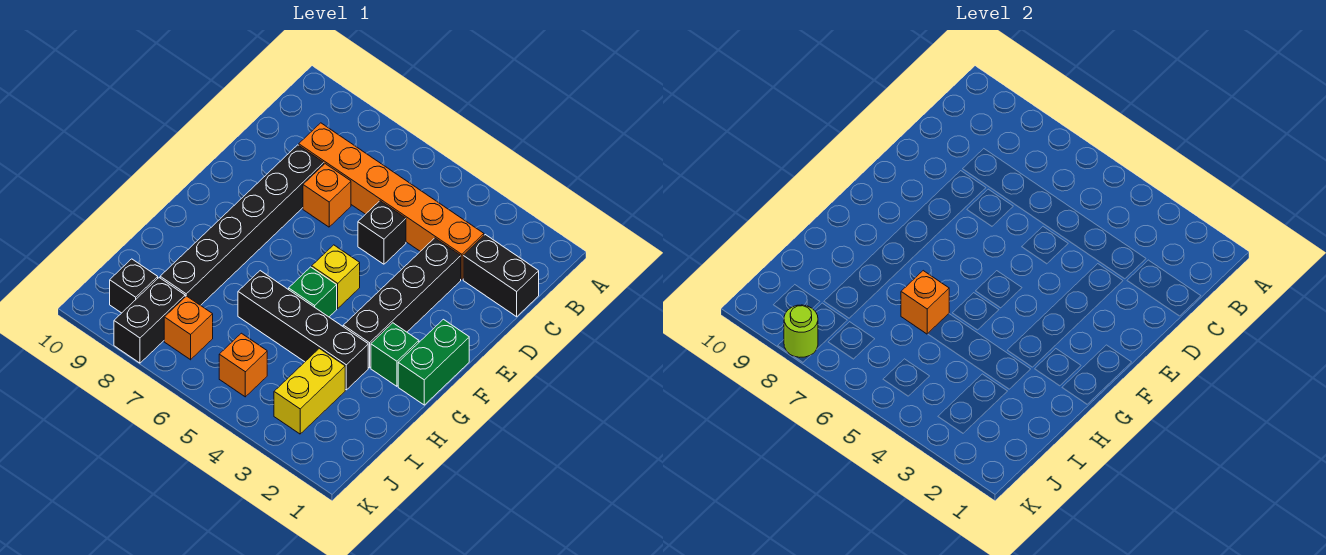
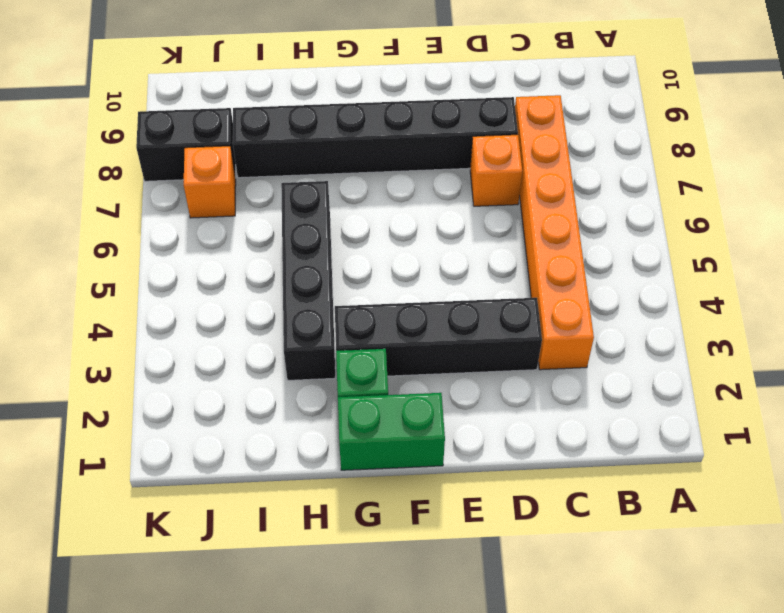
none -> black brick C1:C2 level 1
none -> black brick D5 level 1
none -> yellow brick F5 level 1

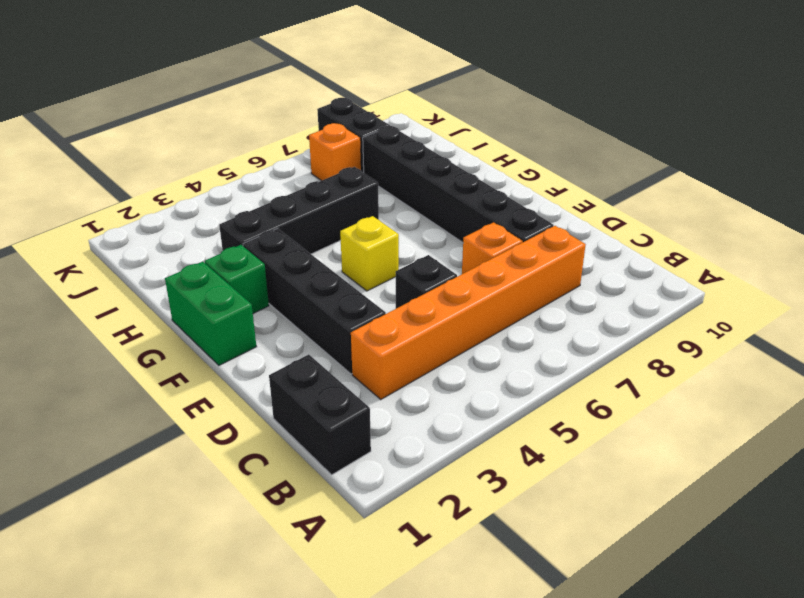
black brick B1:C1 level 1 -> black brick C1:C2 level 1
none -> green brick G5 level 1
none -> yellow brick I3:J3 level 1
none -> orange brick J5 level 1

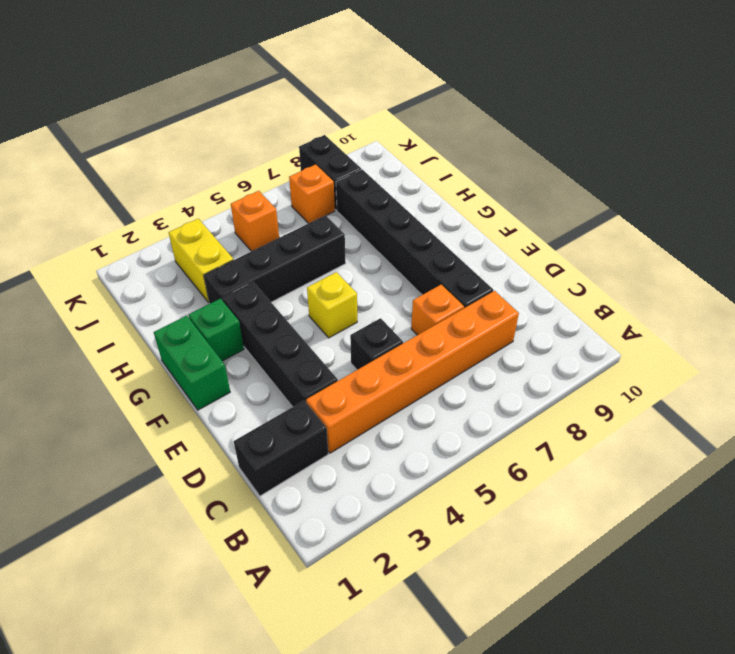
none -> green brick G5 level 1
none -> black brick J9 level 1
none -> orange brick H6 level 2

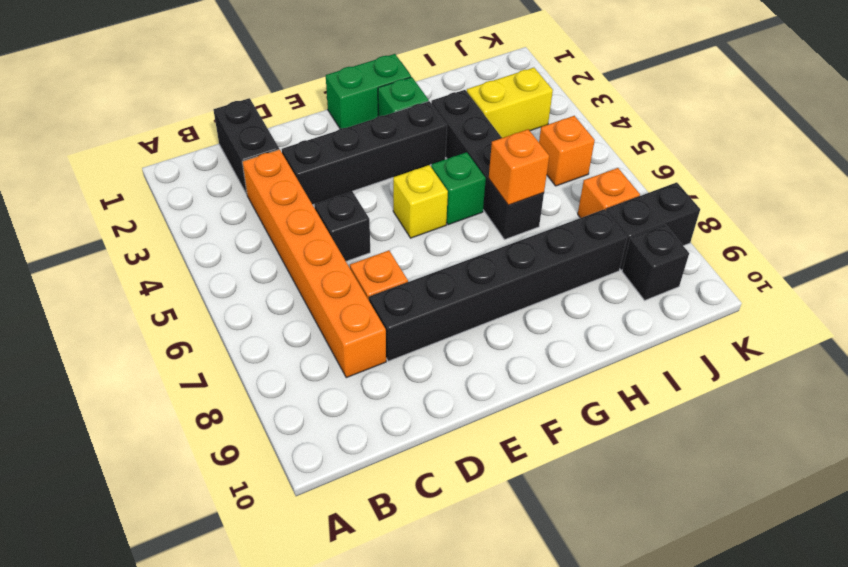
none -> lime round brick K8 level 2

